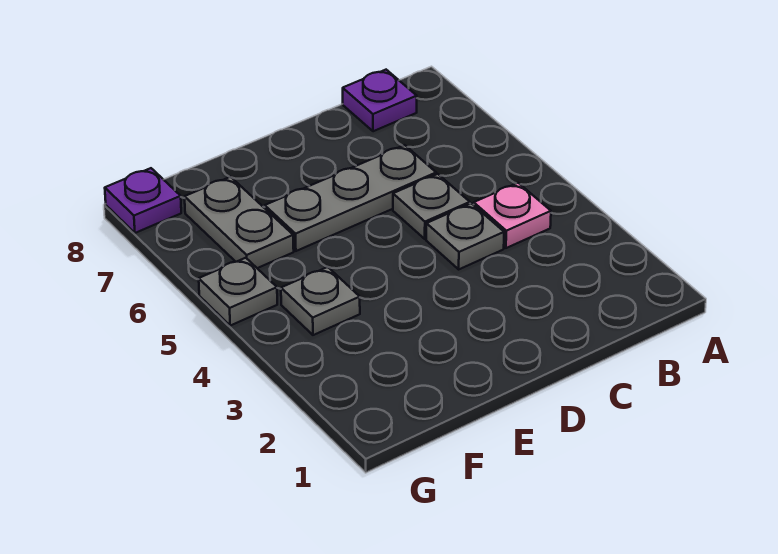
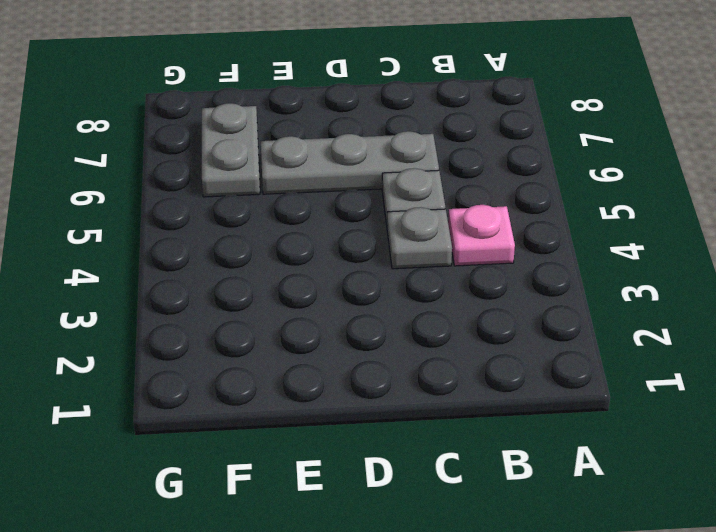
none -> purple plate B8 level 1
none -> grey plate F4 level 1

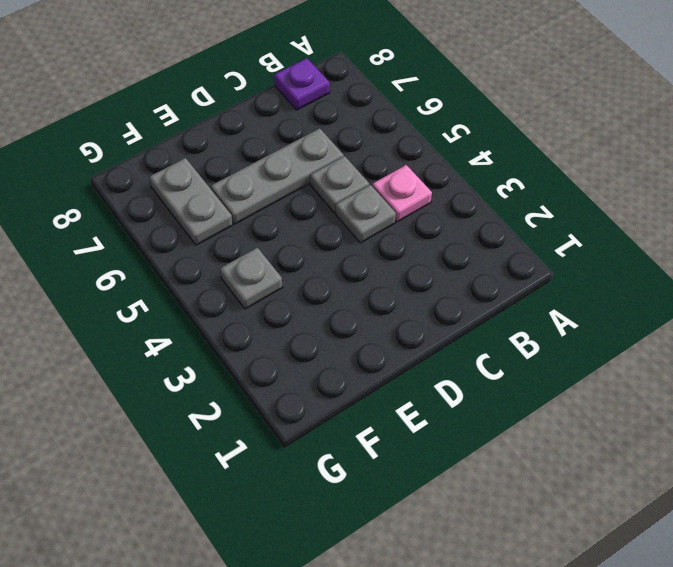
none -> grey plate G5 level 1
none -> purple plate G8 level 1

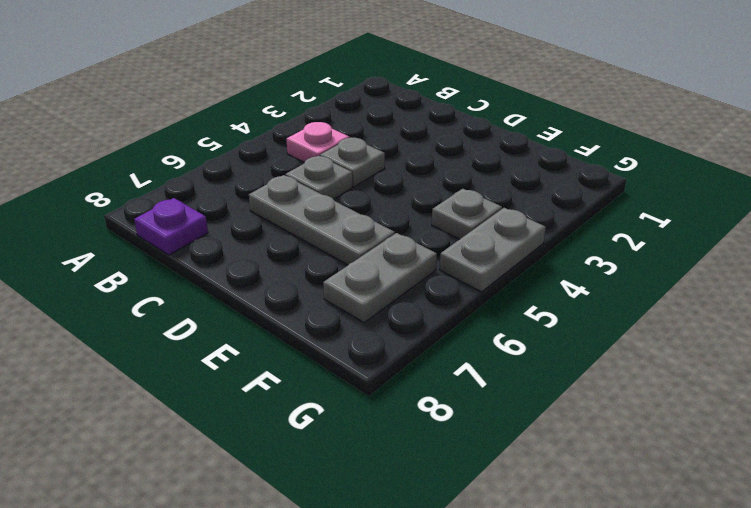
grey plate G4:G5 level 1 -> grey plate G5 level 1
none -> purple plate G8 level 1

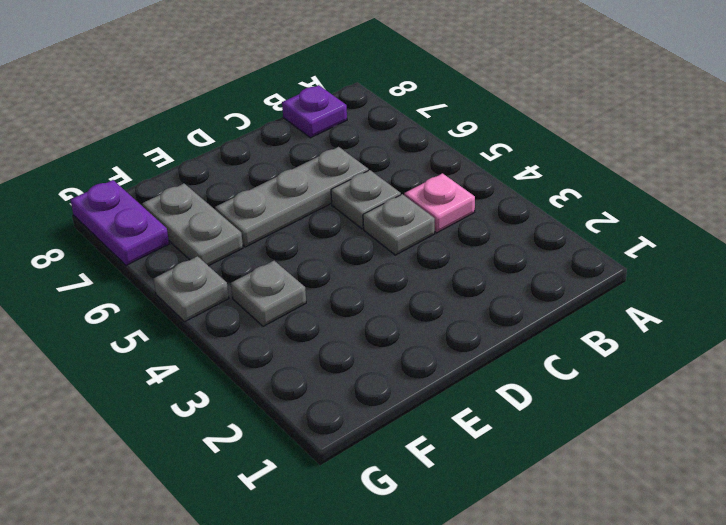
purple plate G7:G8 level 1 -> purple plate G8 level 1

